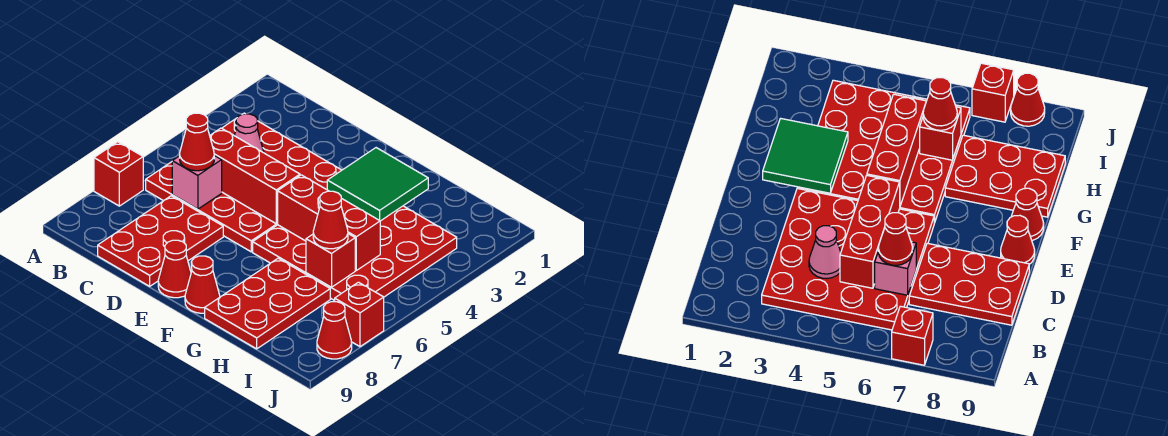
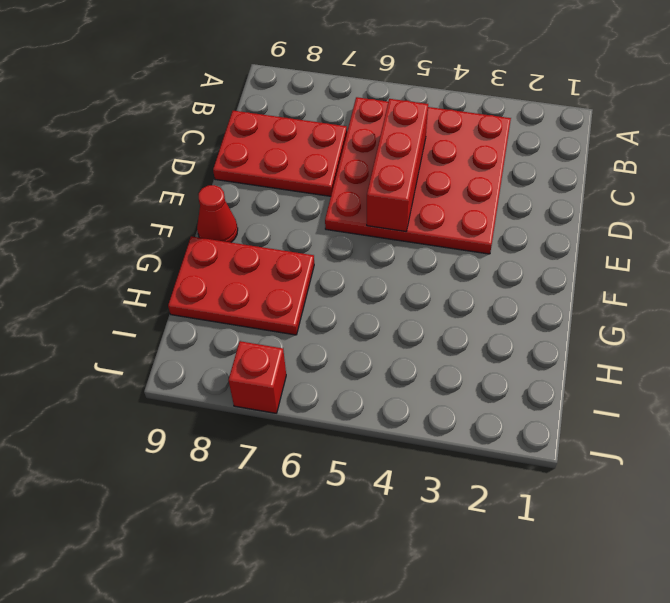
none -> red brick A7 level 1
none -> red cone E9 level 1
none -> red plate F3:I6 level 1

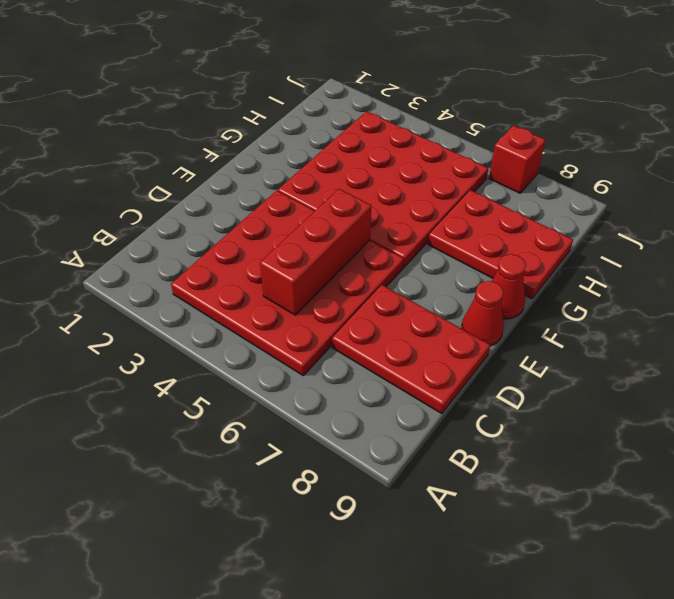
none -> red brick A7 level 1
none -> red cone J8 level 1
none -> pink cone C4 level 2

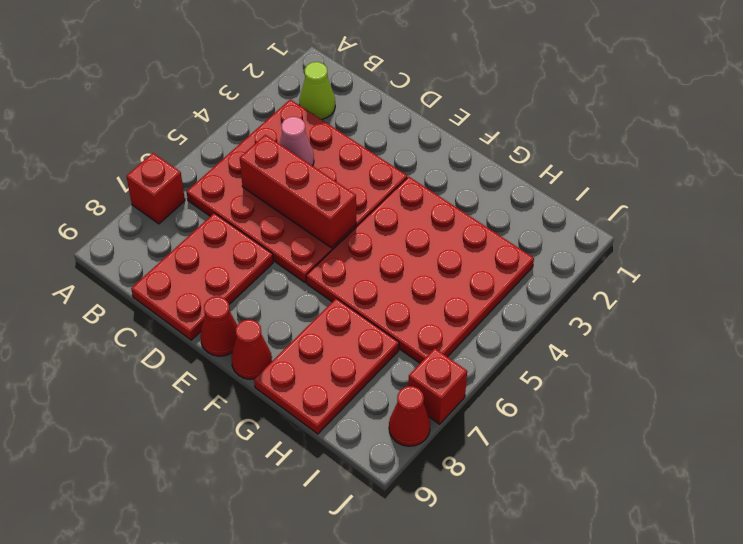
lime cone B2 level 1 -> none
none -> pink brick C6 level 2
none -> green tile F2:G3 level 2
none -> red brick F5:H5 level 2

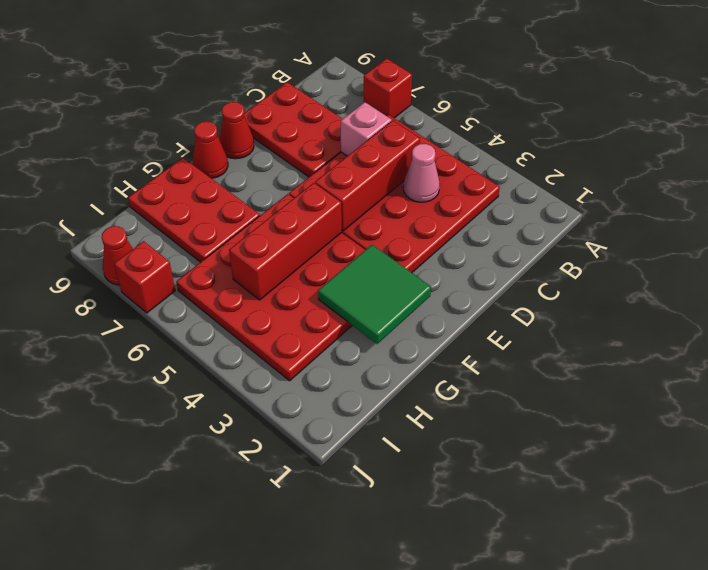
none -> red brick H6 level 2
none -> red cone C6 level 3
none -> red cone H6 level 3

